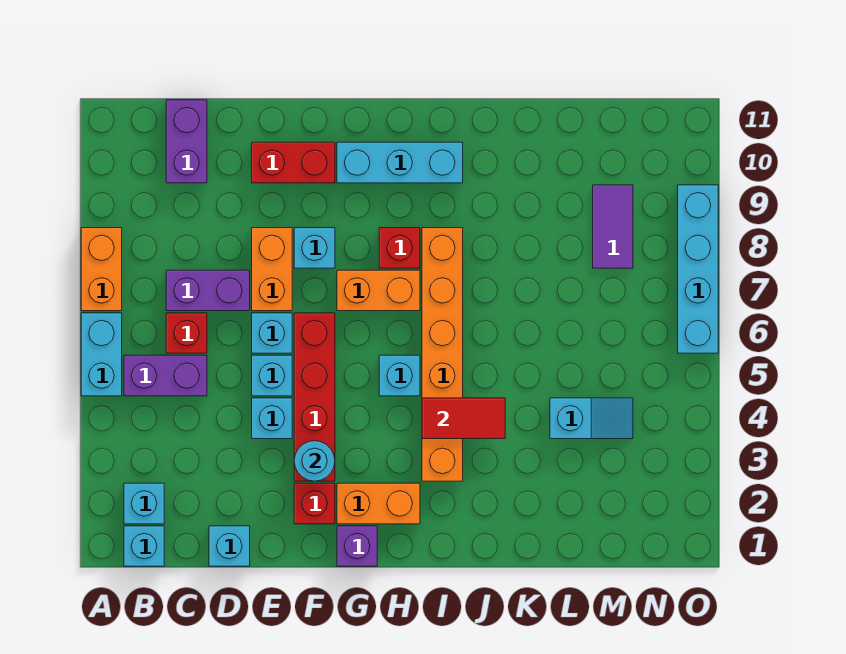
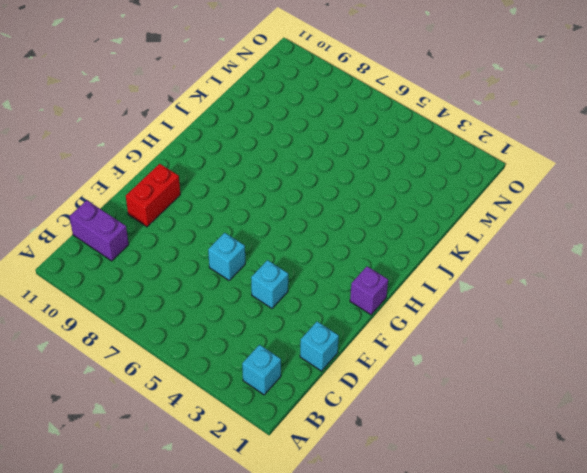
none -> cyan brick A5:A6 level 1
none -> orange brick A7:A8 level 1
none -> cyan brick B1 level 1

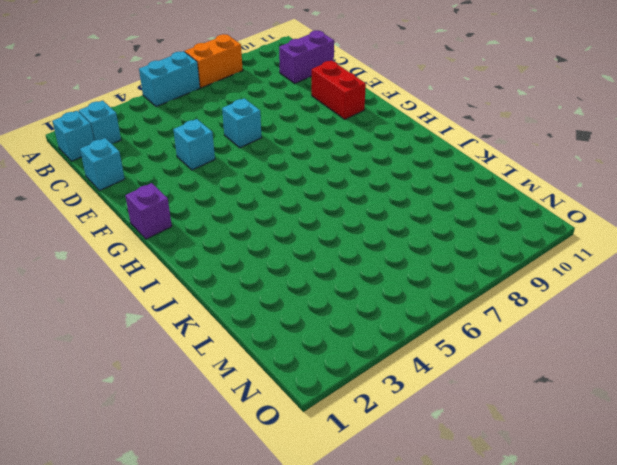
none -> purple brick B5:C5 level 1
none -> red brick C6 level 1
none -> purple brick C7:D7 level 1

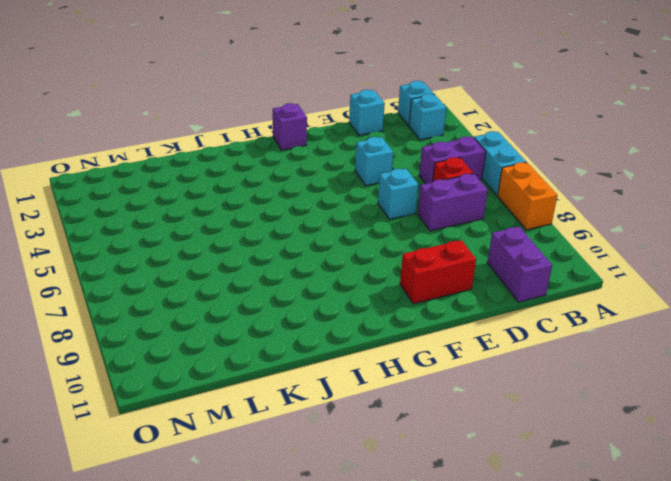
none -> cyan brick E5 level 1
none -> orange brick E7:E8 level 1
none -> red brick F2 level 1

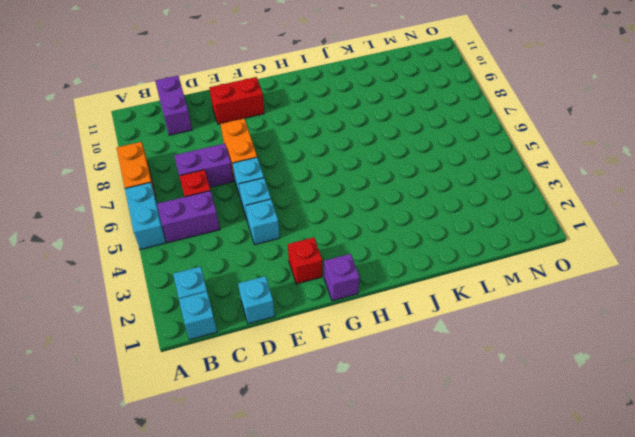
none -> red brick F3:F6 level 1
none -> cyan brick F8 level 1
none -> orange brick G2:H2 level 1

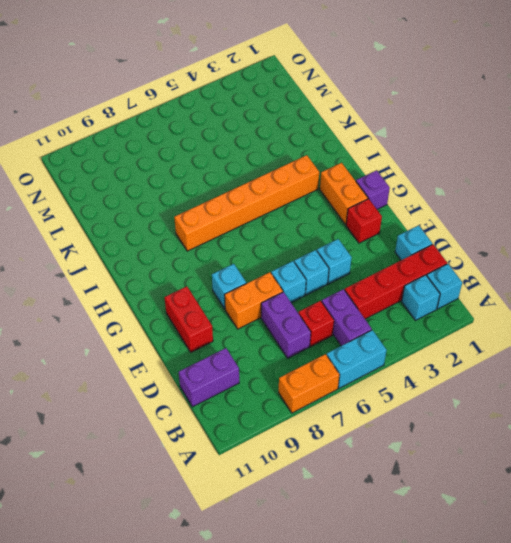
red brick C1:C4 level 1 -> red brick F3:F6 level 1
none -> orange brick G7:H7 level 1
none -> cyan brick G10:I10 level 1
none -> cyan brick H5 level 1

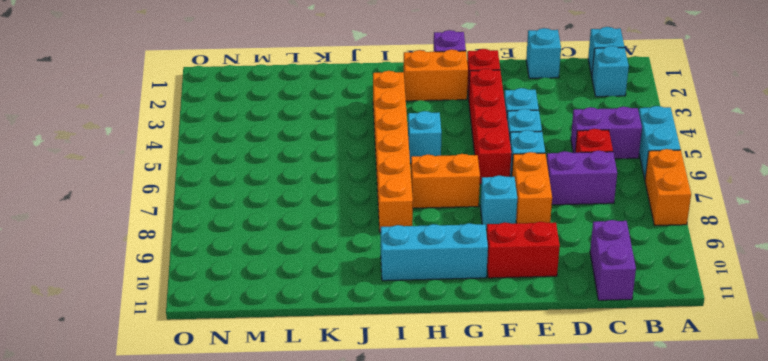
none -> red brick H8 level 1
none -> cyan slope L4:M4 level 1 top L
none -> purple tile M8:M9 level 1

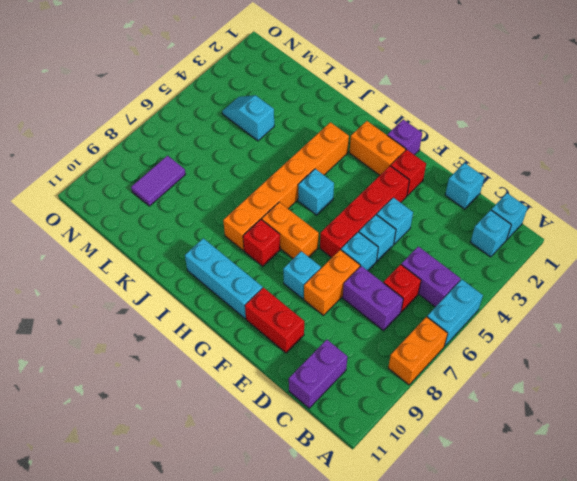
none -> cyan brick O6:O9 level 1
none -> cyan round brick F3 level 2
none -> red tile I4:J4 level 2

